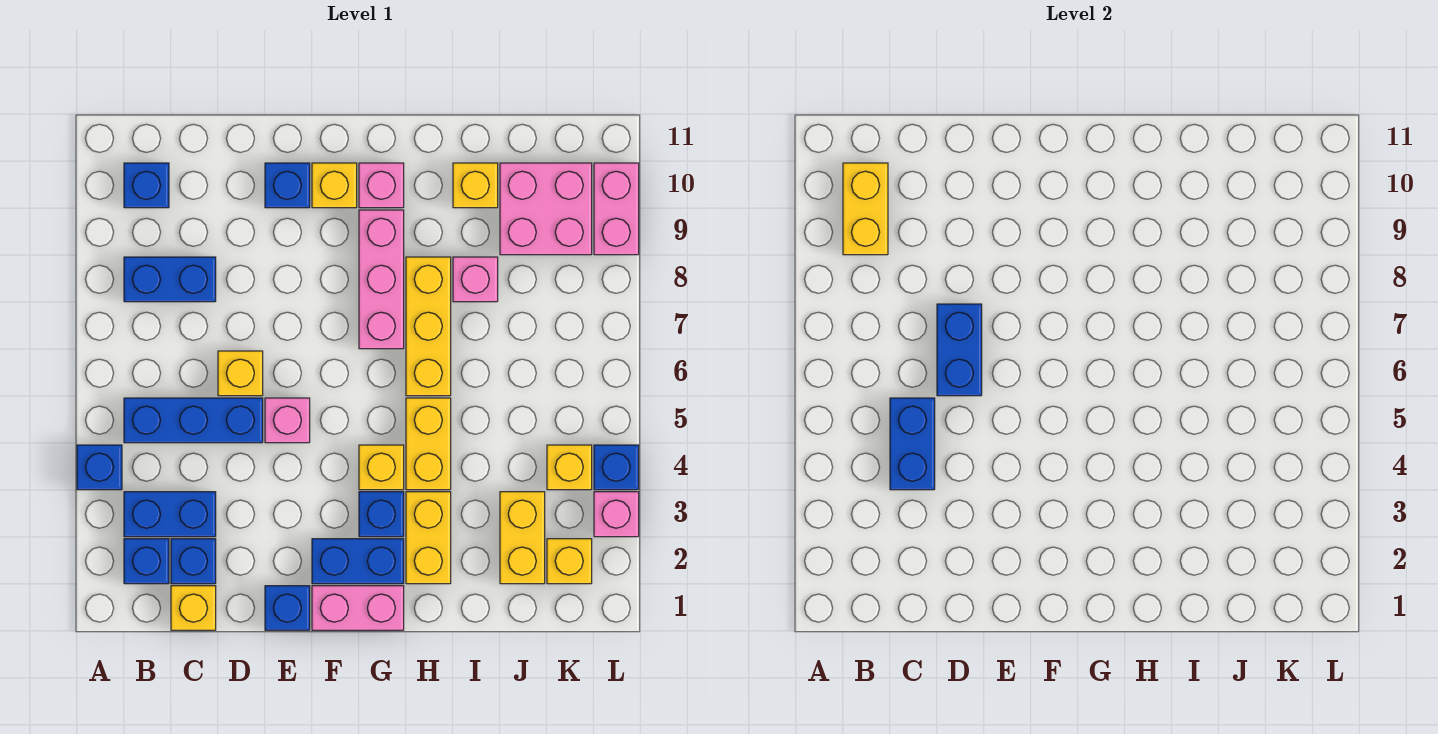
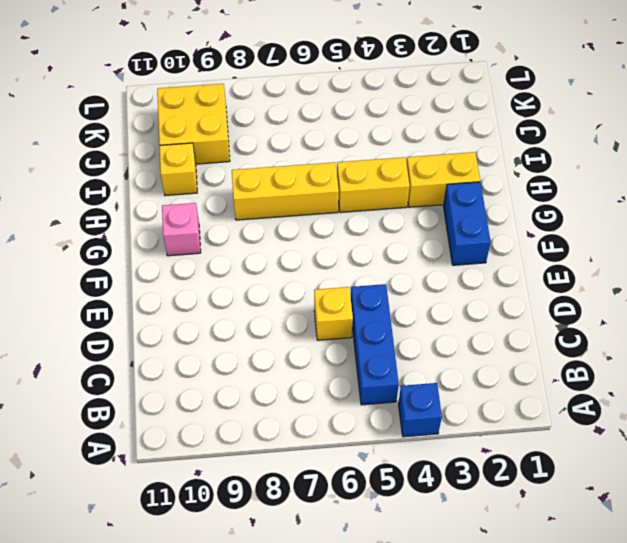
yellow brick J9:K10 level 1 -> pink brick J9:K10 level 1
none -> blue brick B2 level 1
none -> blue brick B3:C3 level 1
none -> blue brick B8:C8 level 1
none -> blue brick B10 level 1

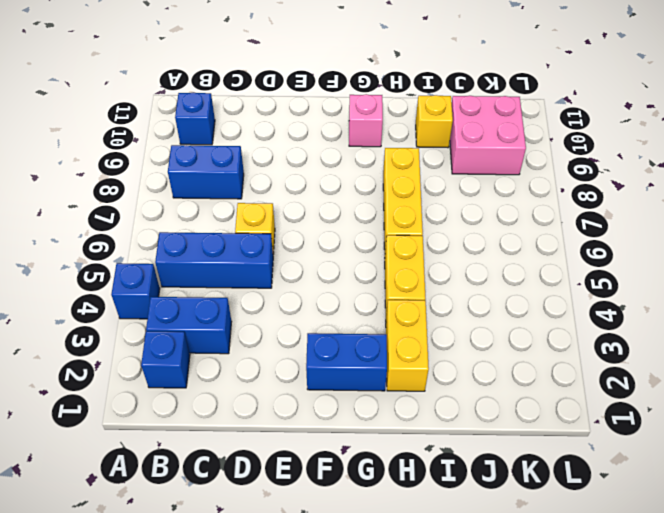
none -> yellow brick C1 level 1
none -> blue brick C2 level 1
none -> blue brick E1 level 1
none -> pink brick E5 level 1

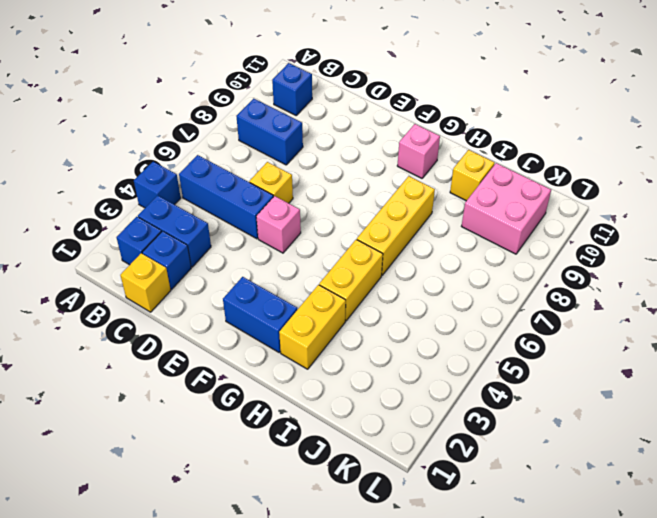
none -> blue brick E1 level 1
none -> blue brick E10 level 1
none -> pink brick F1:G1 level 1
none -> yellow brick F10 level 1

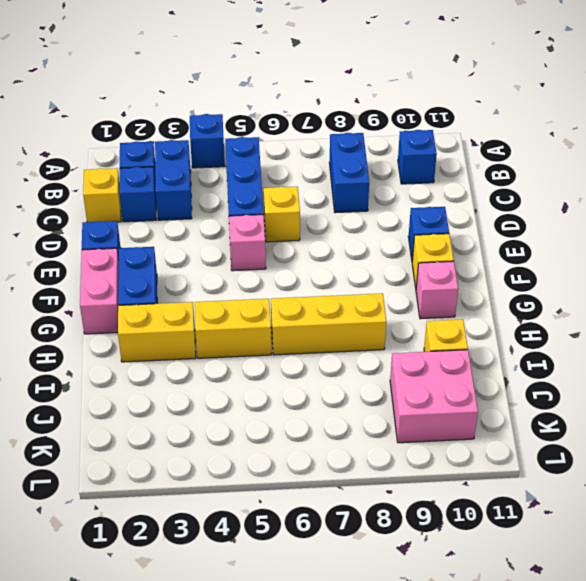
none -> blue brick G3 level 1
none -> yellow brick G4 level 1
none -> pink brick G7:G9 level 1
none -> pink brick I8 level 1

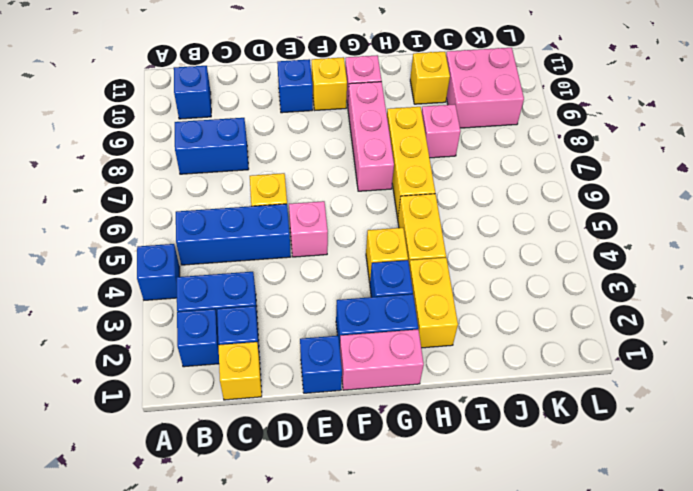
none -> yellow brick J2:J3 level 1
none -> yellow brick K2 level 1
none -> yellow brick K4 level 1
none -> pink brick L3 level 1

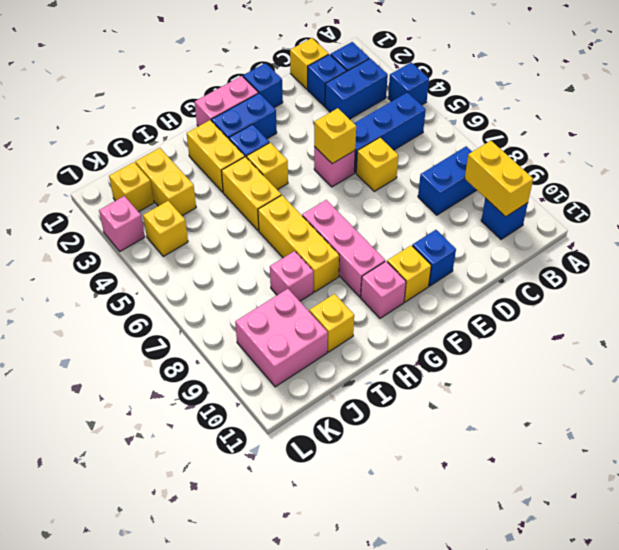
yellow brick E5 level 2 -> none
none -> blue brick L4 level 1
none -> pink brick L9:L10 level 1
none -> blue brick C4:C5 level 2
none -> blue brick D6:D7 level 2

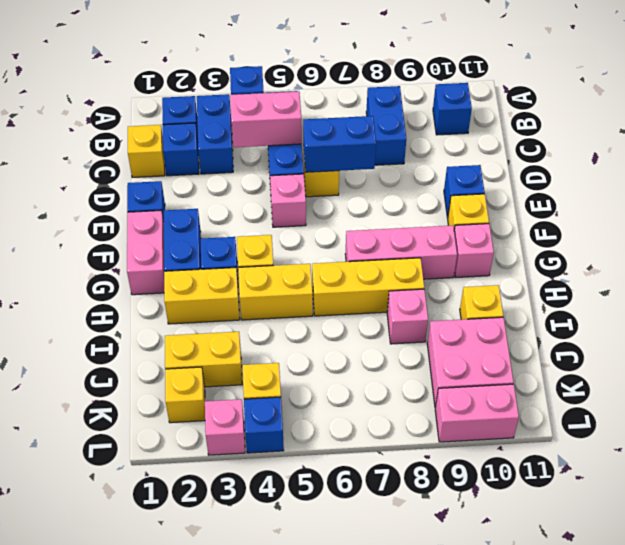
pink brick C4:C5 level 2 -> blue brick C4:C5 level 2
none -> yellow brick B9:B10 level 2

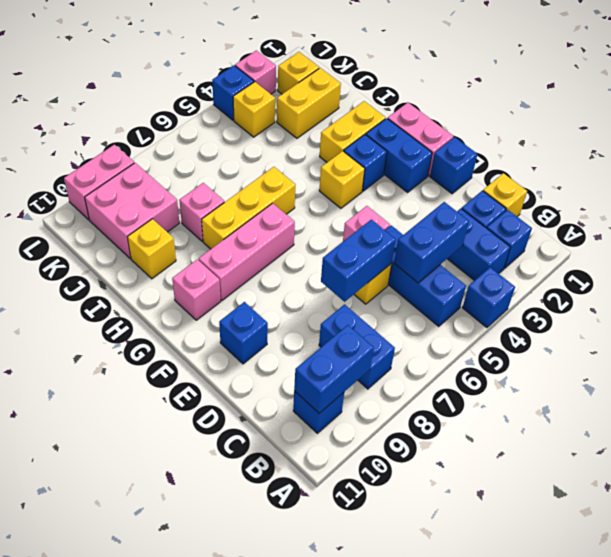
blue brick B9:B10 level 2 -> yellow brick B9:B10 level 2
none -> yellow brick F10 level 1
none -> yellow brick H4:H5 level 1

